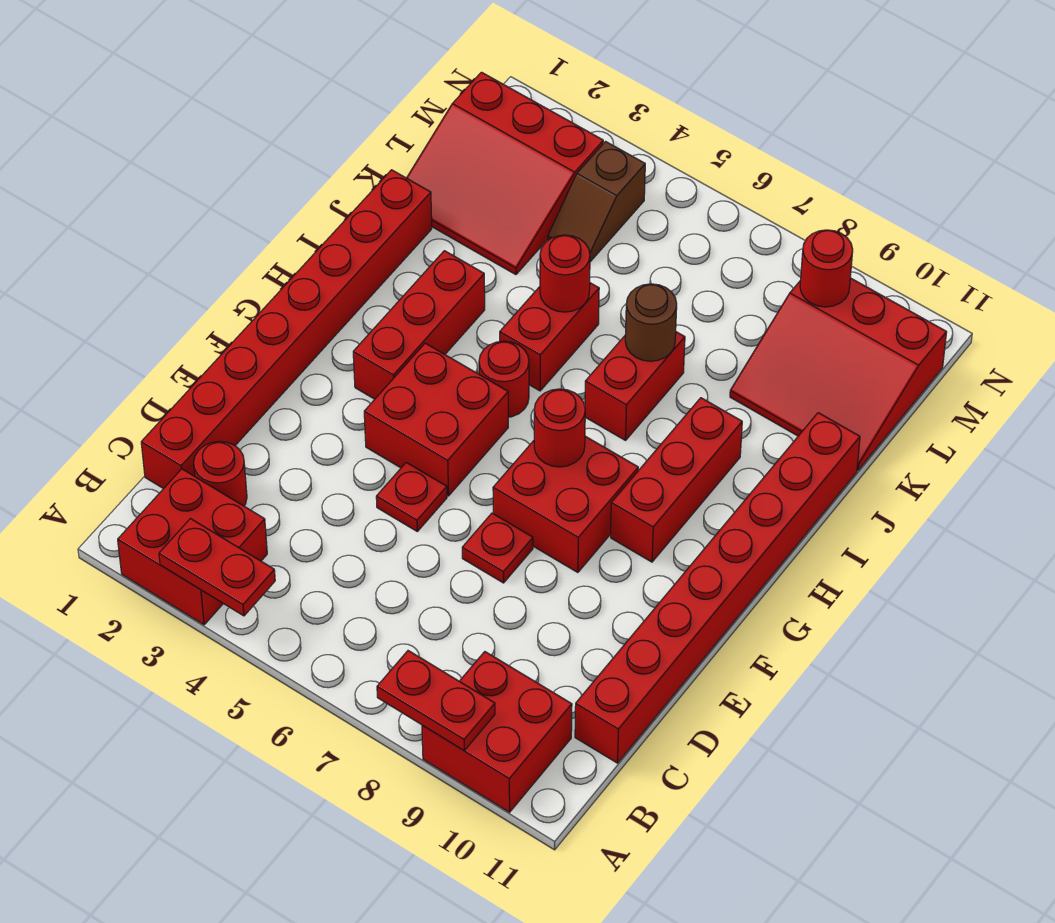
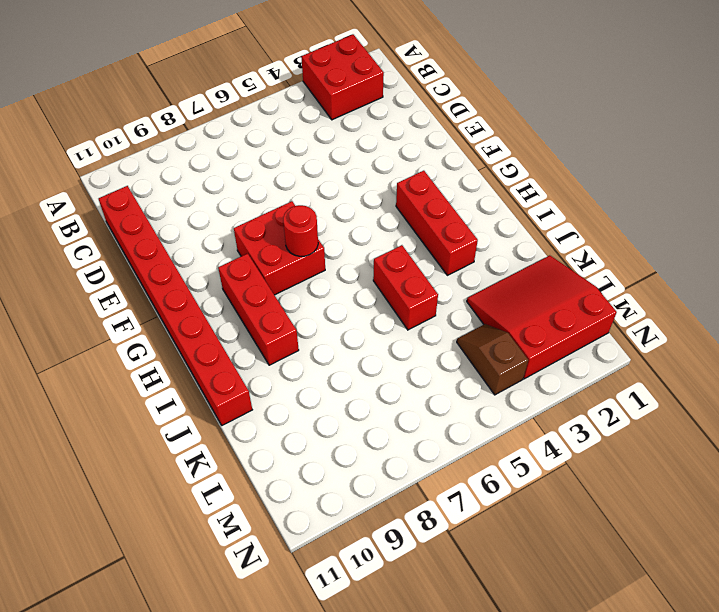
none -> red brick A9:B10 level 1
none -> red brick C1:J1 level 1
none -> red round brick C2 level 1

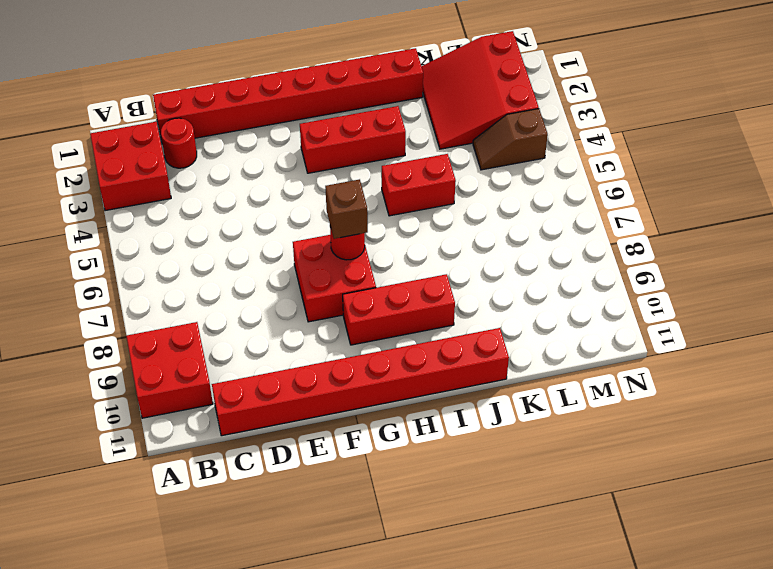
brown brick G7 level 3 -> none
none -> red plate E5 level 1
none -> red plate E7 level 1
none -> red brick F4:G5 level 1

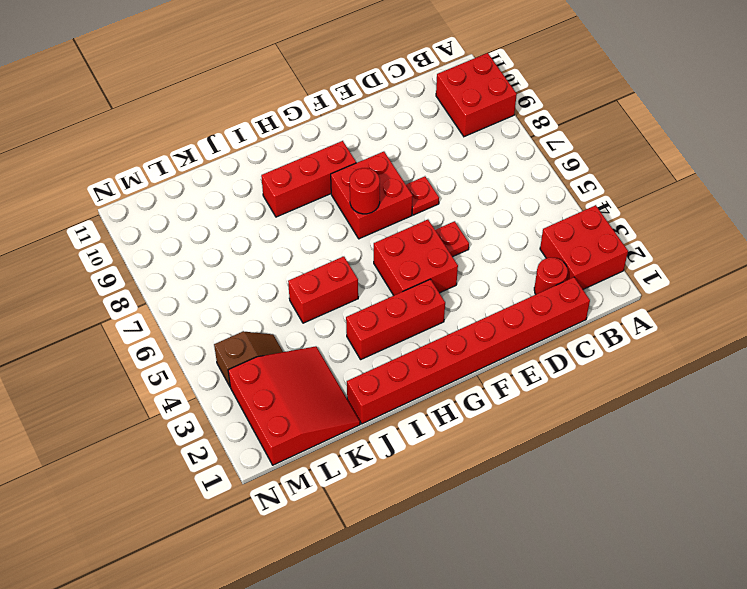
none -> red brick C11:J11 level 1
none -> red round brick H5 level 1
none -> red brick I7:J7 level 1

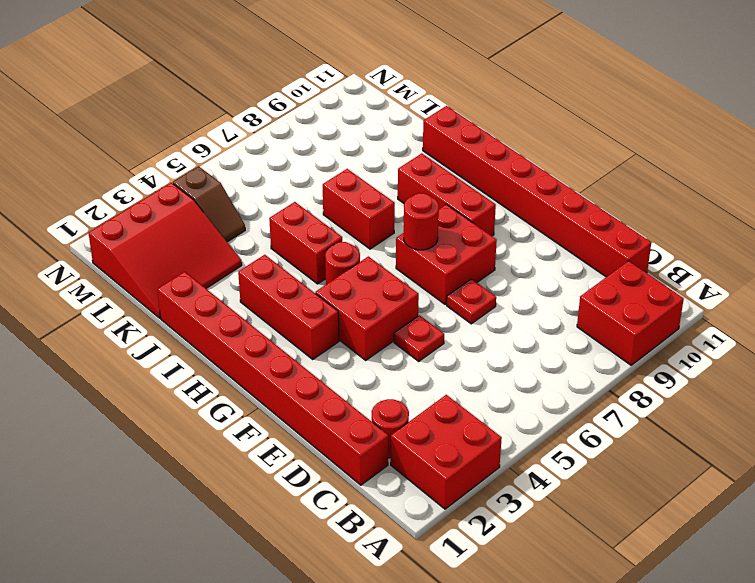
none -> red slope K9:M11 level 1 top M
none -> red plate A3:A4 level 2
none -> red plate A8:A9 level 2

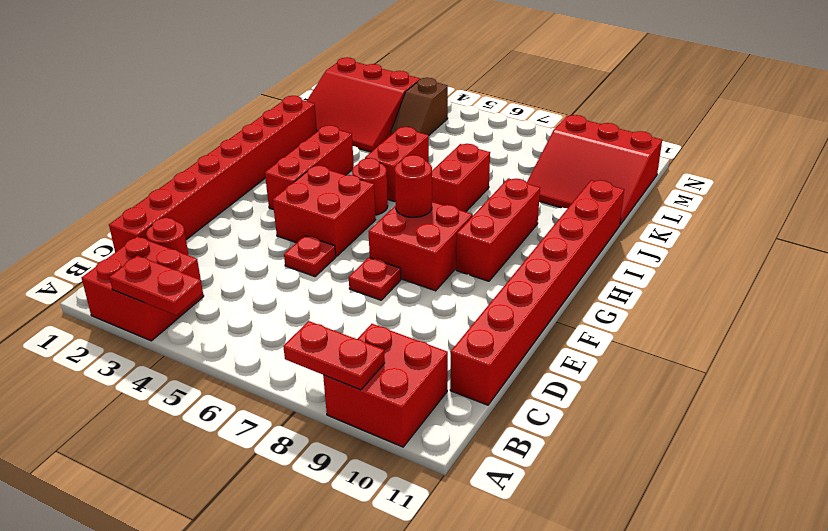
none -> red round brick J5 level 2
none -> brown round brick J7 level 2
none -> red round brick M9 level 2

